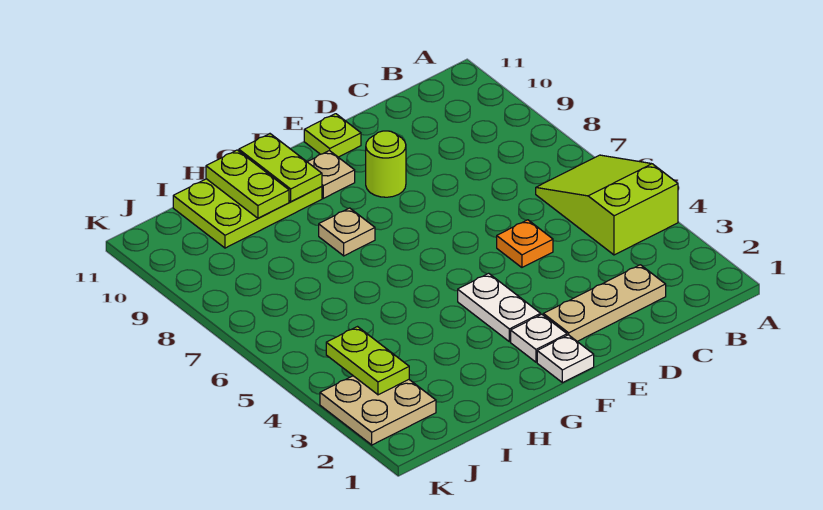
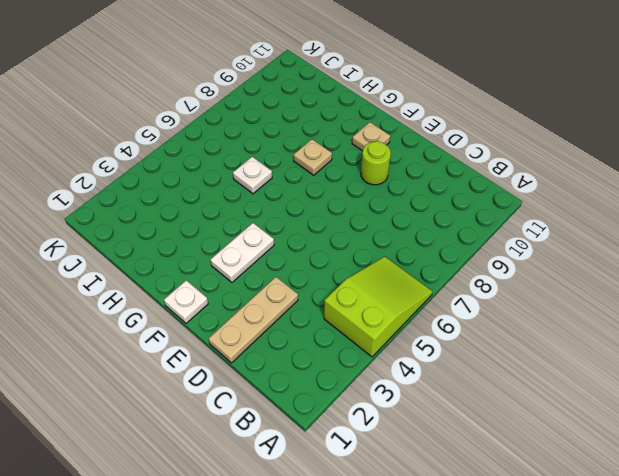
tan plate D1:D3 level 1 -> tan plate C2:E2 level 1
white plate H6 level 1 -> white plate F2 level 1
none -> orange plate D5 level 1
none -> lime plate E11 level 1
none -> lime plate G10:I11 level 1

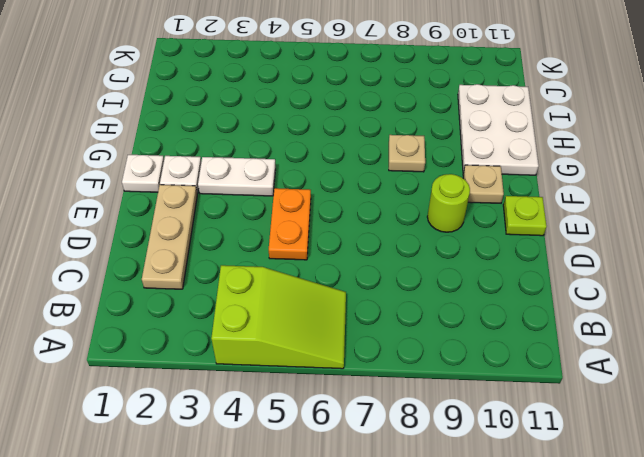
orange plate D5:E5 level 1 -> orange plate D5 level 1
white plate G10:I11 level 1 -> lime plate G10:I11 level 1
none -> tan plate J2:K3 level 1
none -> lime plate G10:G11 level 2
none -> lime plate H10:H11 level 2

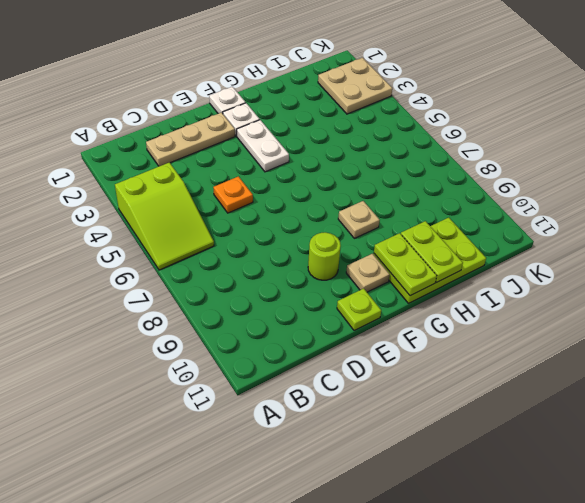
none -> lime plate J3:J4 level 2

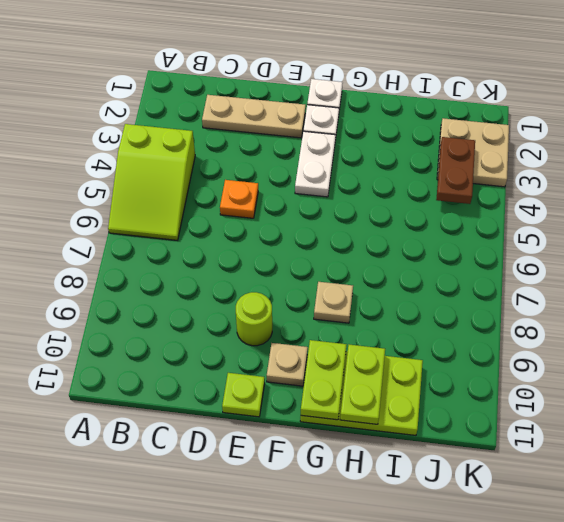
brown plate J3:J4 level 2 -> lime plate J3:J4 level 2

